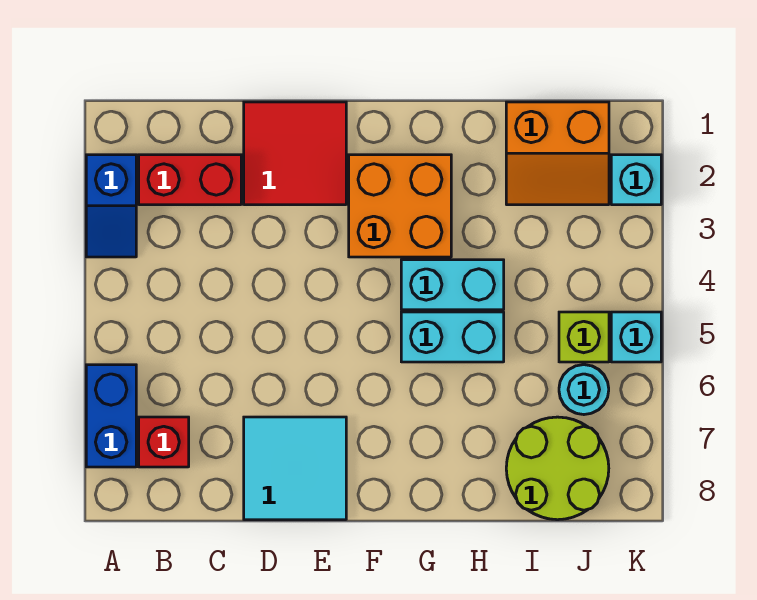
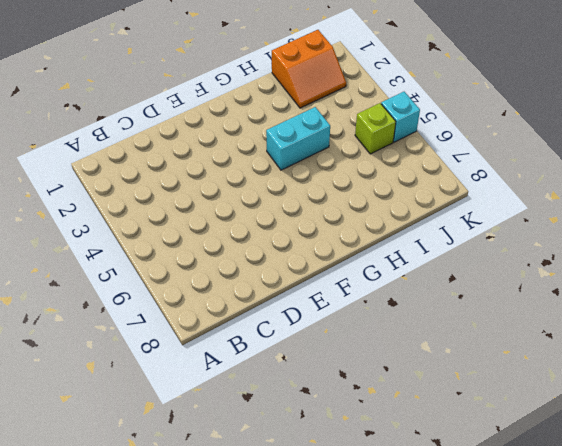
none -> blue slope A2:A3 level 1 top 2
none -> blue brick A6:A7 level 1
none -> red brick B2:C2 level 1

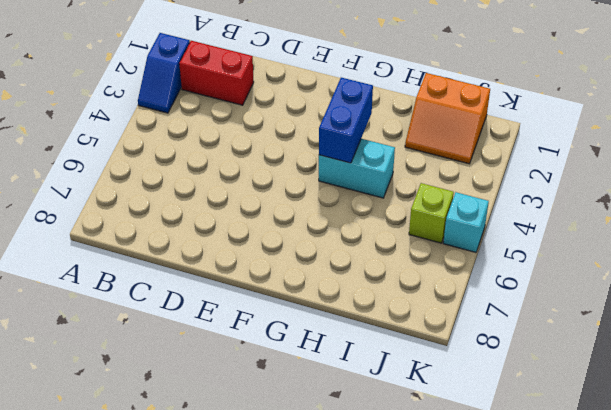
blue brick G3:G4 level 2 -> blue brick A6:A7 level 1
none -> red brick B7 level 1
none -> red tile D1:E2 level 1
none -> cyan tile D7:E8 level 1

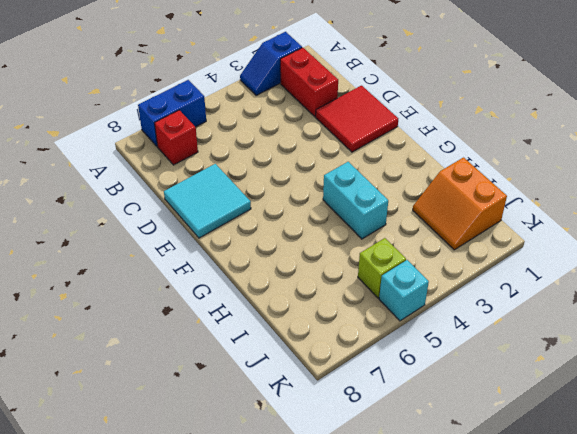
none -> orange brick F2:G3 level 1
none -> cyan brick G5:H5 level 1
none -> lime round brick I7:J8 level 1

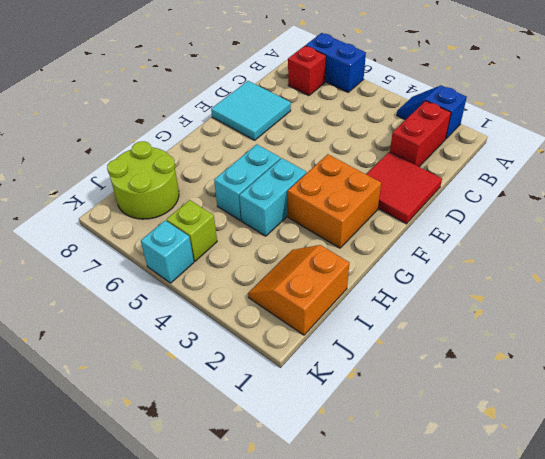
none -> cyan round brick J6 level 1
none -> cyan brick K2 level 1

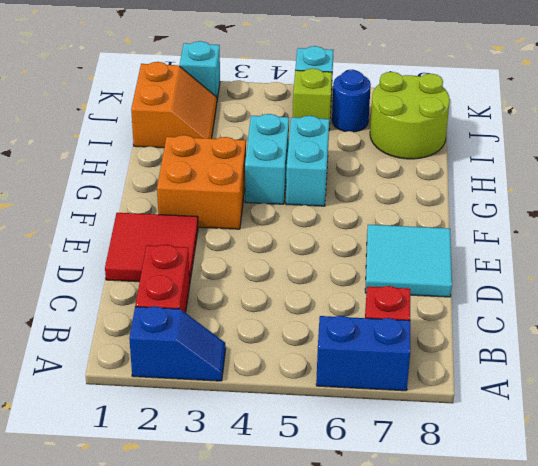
blue round brick J6 level 1 -> cyan round brick J6 level 1

